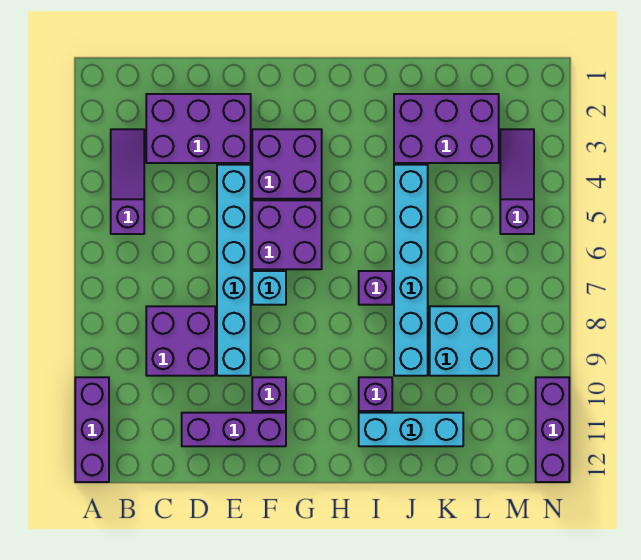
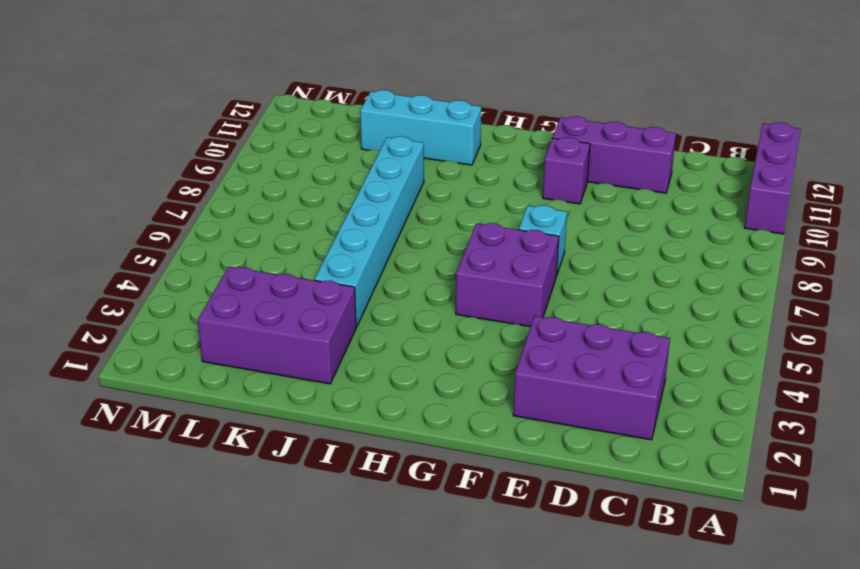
none -> purple slope B3:B5 level 1 top 5
none -> purple brick C8:D9 level 1
none -> cyan brick E4:E9 level 1

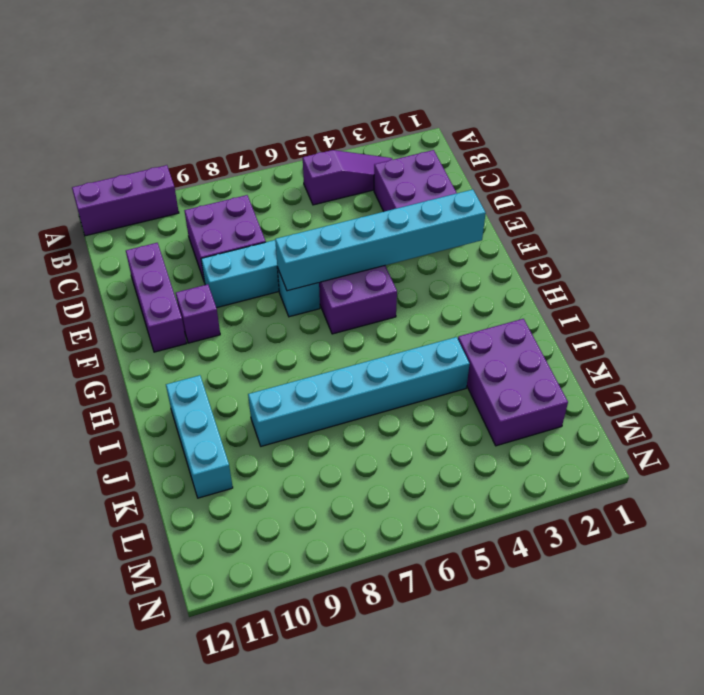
cyan brick F2:F7 level 2 -> none
none -> purple brick F3:G4 level 1
none -> purple brick I7 level 1
none -> purple brick I10 level 1

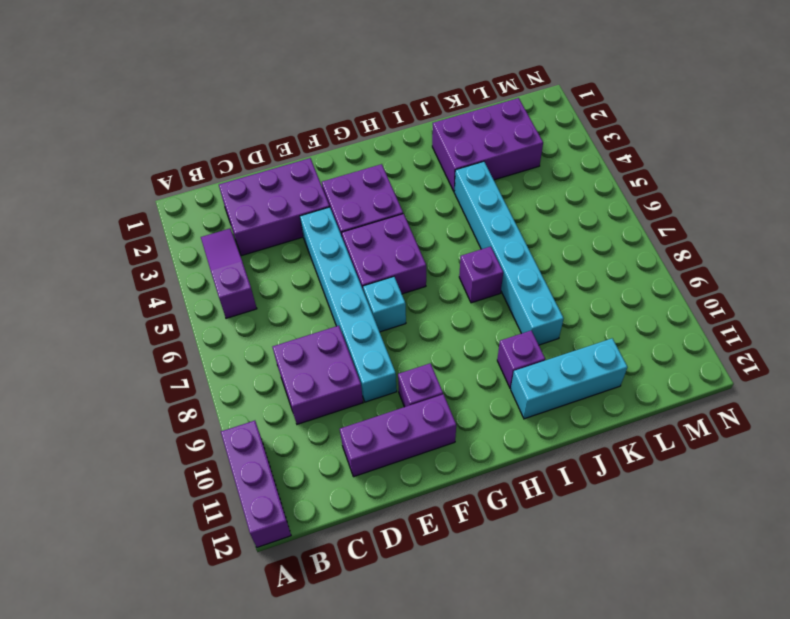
none -> cyan brick K8:L9 level 1
none -> purple slope M3:M5 level 1 top 5
none -> purple brick N10:N12 level 1

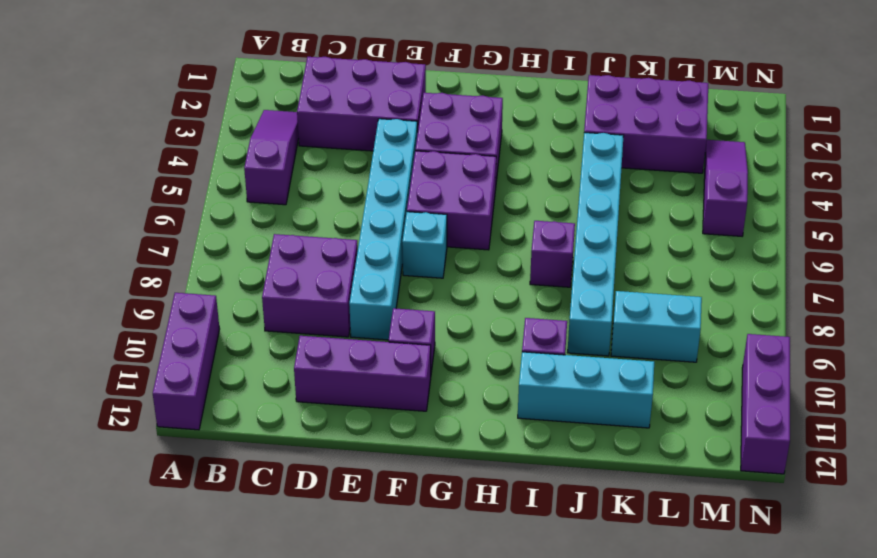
cyan brick K9:L9 level 1 -> cyan brick K8:L9 level 1

